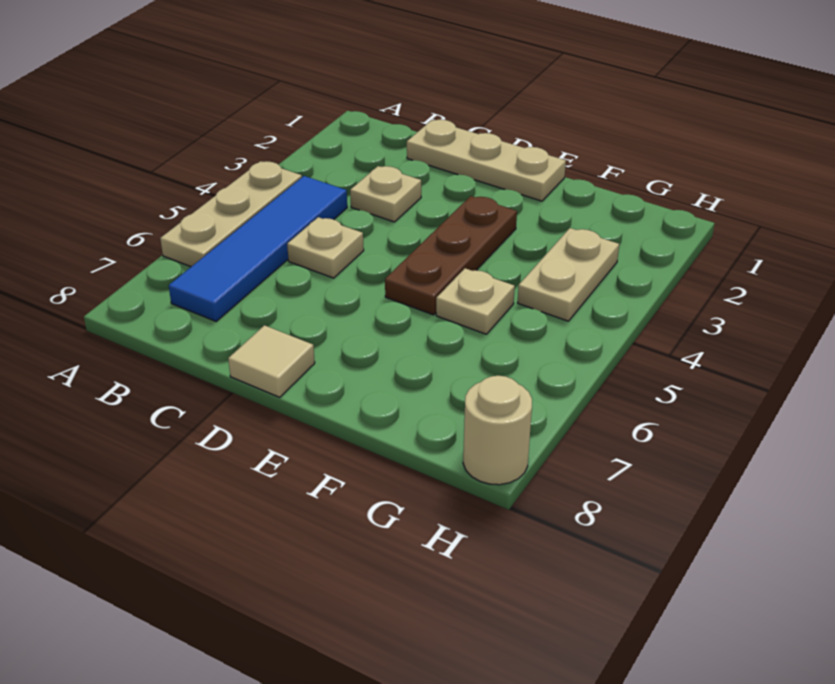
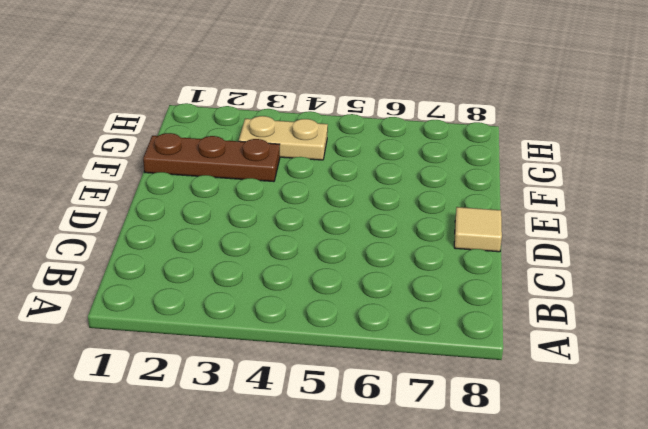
brown plate F1:F3 level 1 -> brown plate E3:E5 level 1
none -> tan plate A4:A6 level 1
none -> blue tile B4:B7 level 1

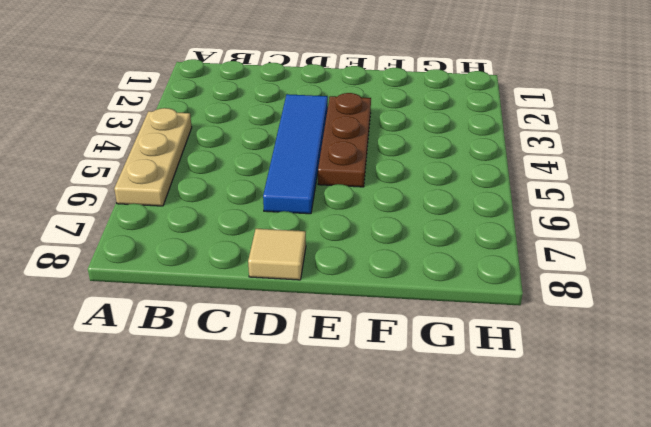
blue tile D3:D6 level 1 -> blue tile B4:B7 level 1
none -> tan plate C1:E1 level 1
none -> tan plate C3 level 1

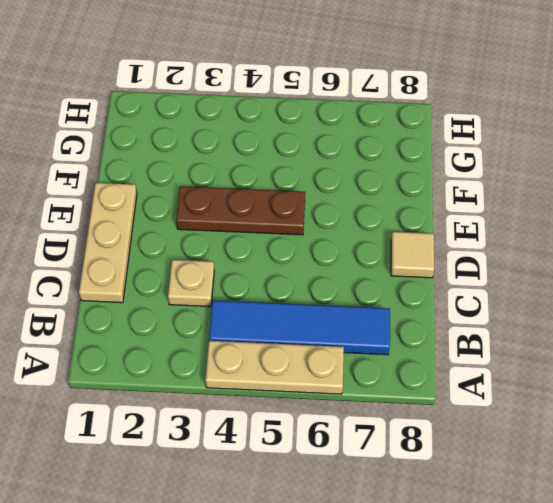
none -> tan plate C5 level 1
none -> tan plate F5 level 1

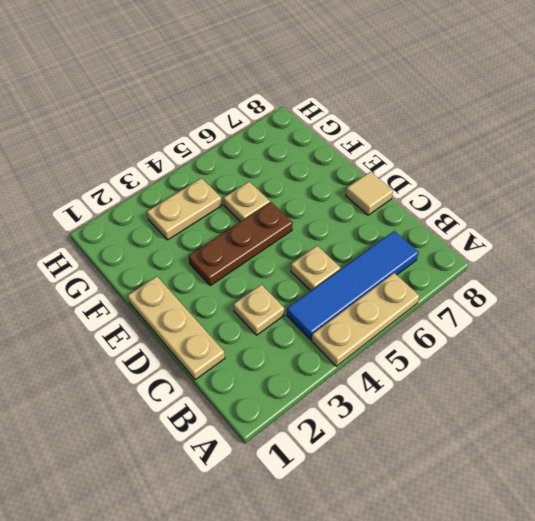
none -> tan round brick H8 level 1

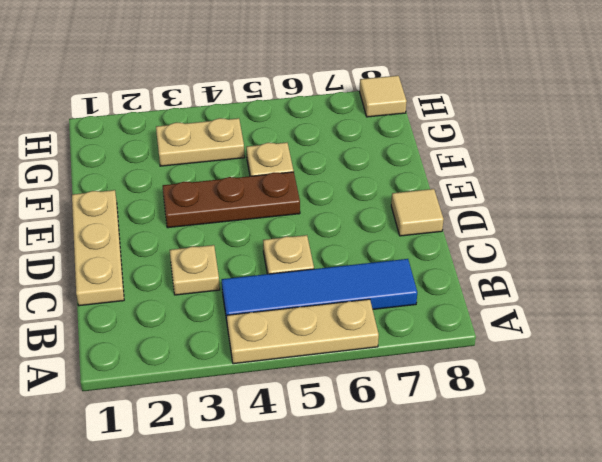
tan tile H8 level 1 -> tan round brick H8 level 1

